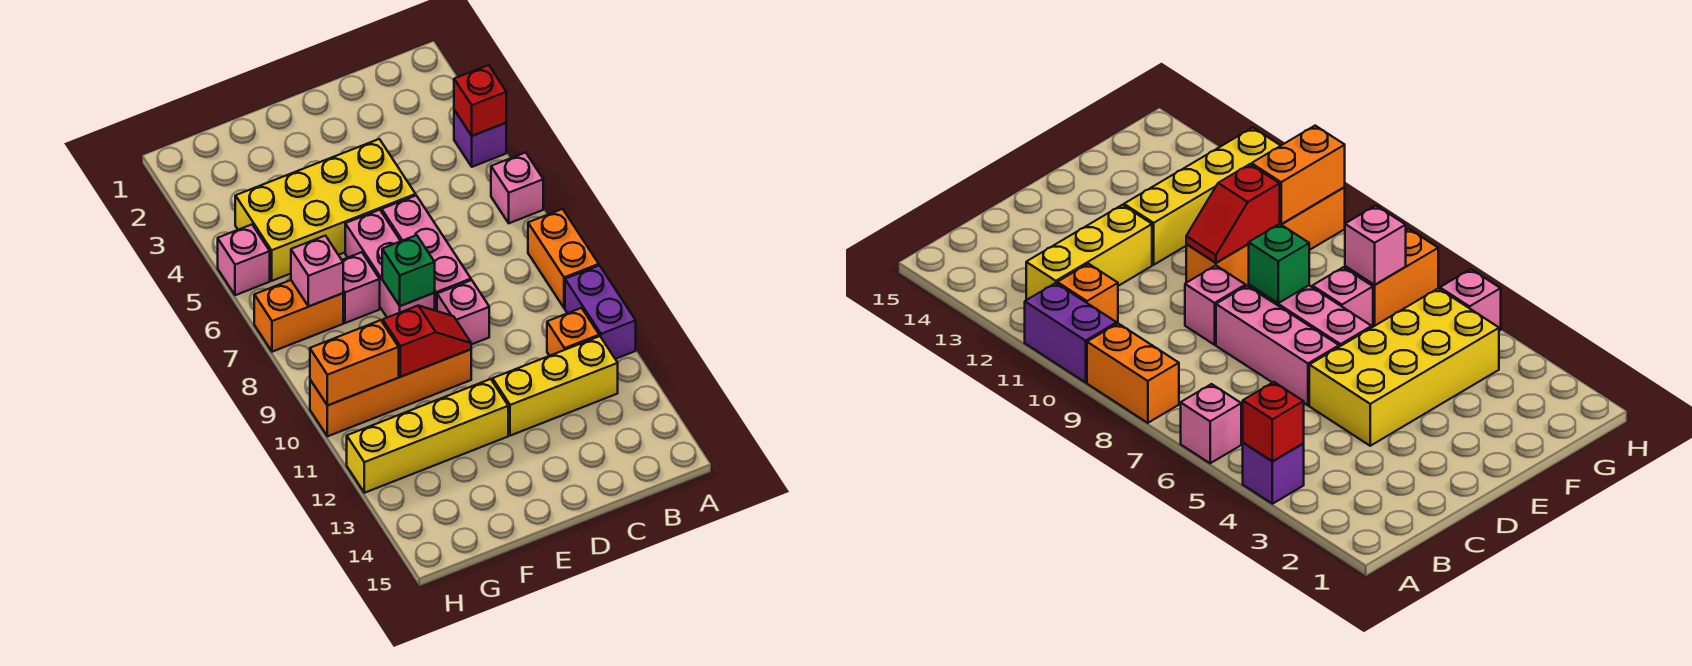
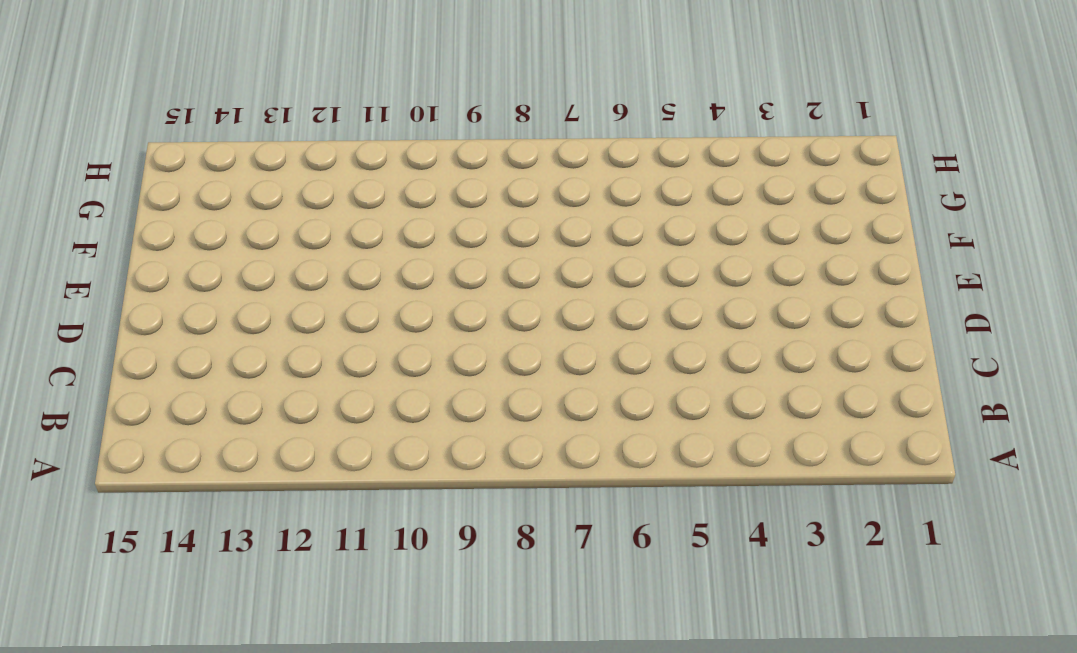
none -> purple brick A4 level 1
none -> pink brick A6 level 1
none -> orange brick A8:A9 level 1

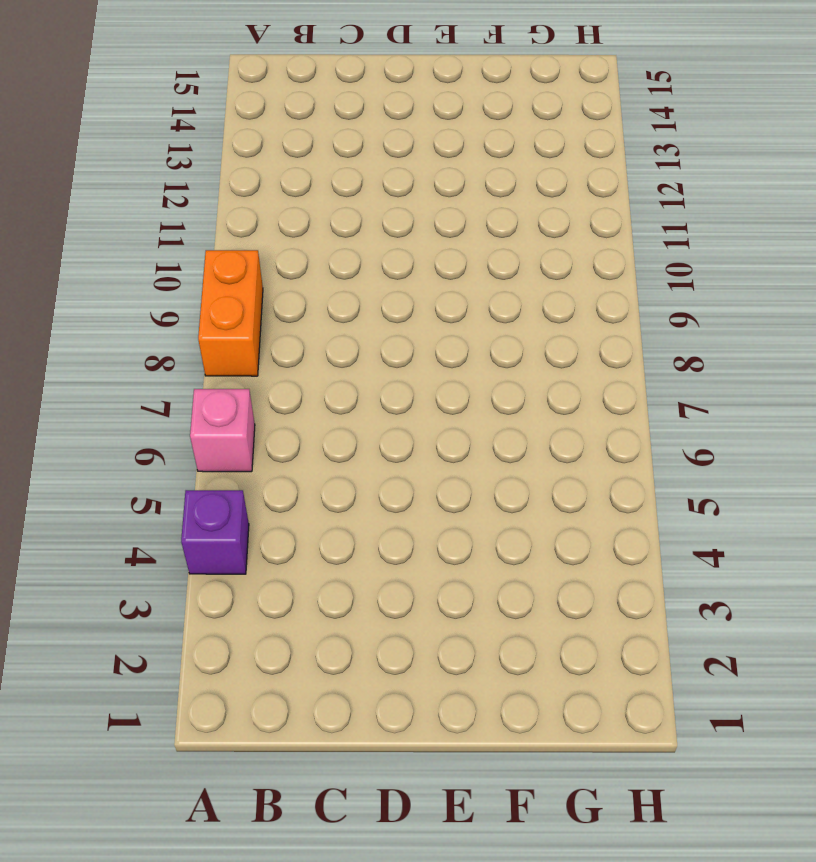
none -> purple brick A10:A11 level 1
none -> orange brick B11 level 1
none -> yellow brick B12:D12 level 1

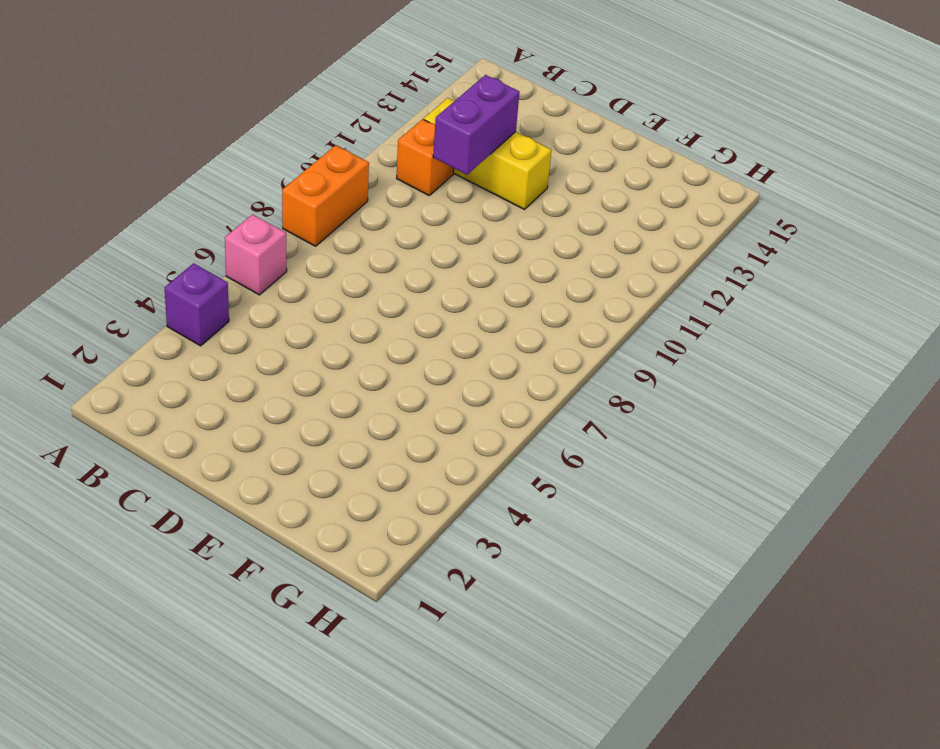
purple brick C11:C12 level 2 -> purple brick A10:A11 level 1
none -> yellow brick D4:G5 level 1
none -> pink brick D6:D8 level 1
none -> pink brick D9 level 1

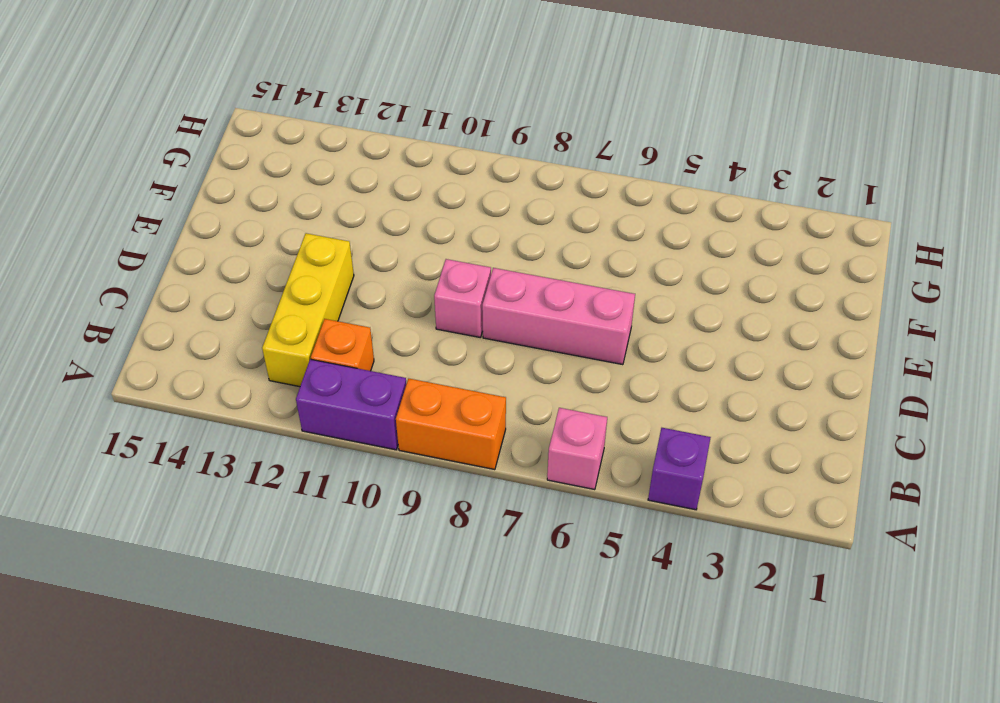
none -> yellow brick D4:G5 level 1
none -> pink brick E6:E8 level 1
none -> orange brick E10:H10 level 1

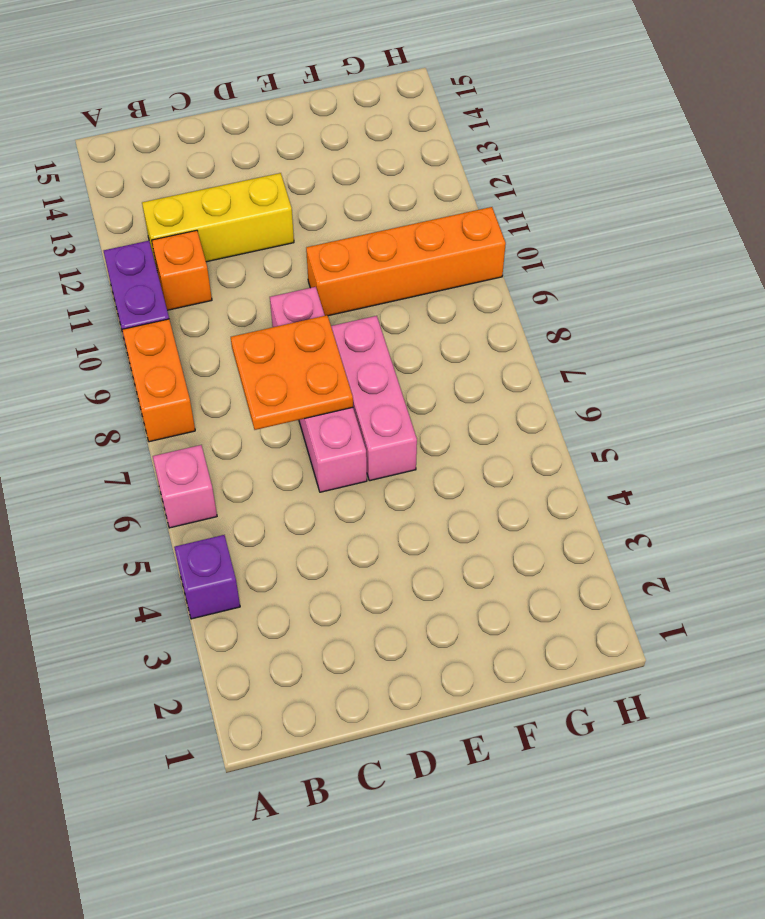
orange plate C7:D8 level 2 -> none
none -> yellow brick D4:G5 level 1
none -> yellow brick E12:H12 level 1
none -> pink brick F7 level 1

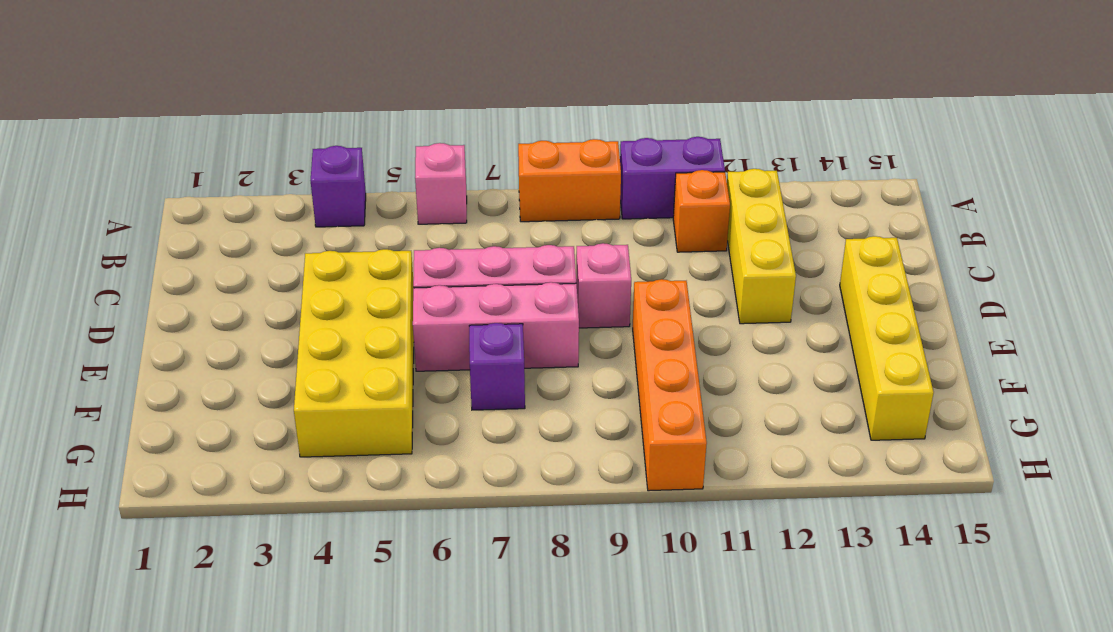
yellow brick D14:G14 level 1 -> yellow brick E12:H12 level 1
purple brick F7 level 1 -> pink brick F7 level 1
none -> orange brick G7:H7 level 1
none -> pink brick H5 level 1
none -> red brick A4 level 2

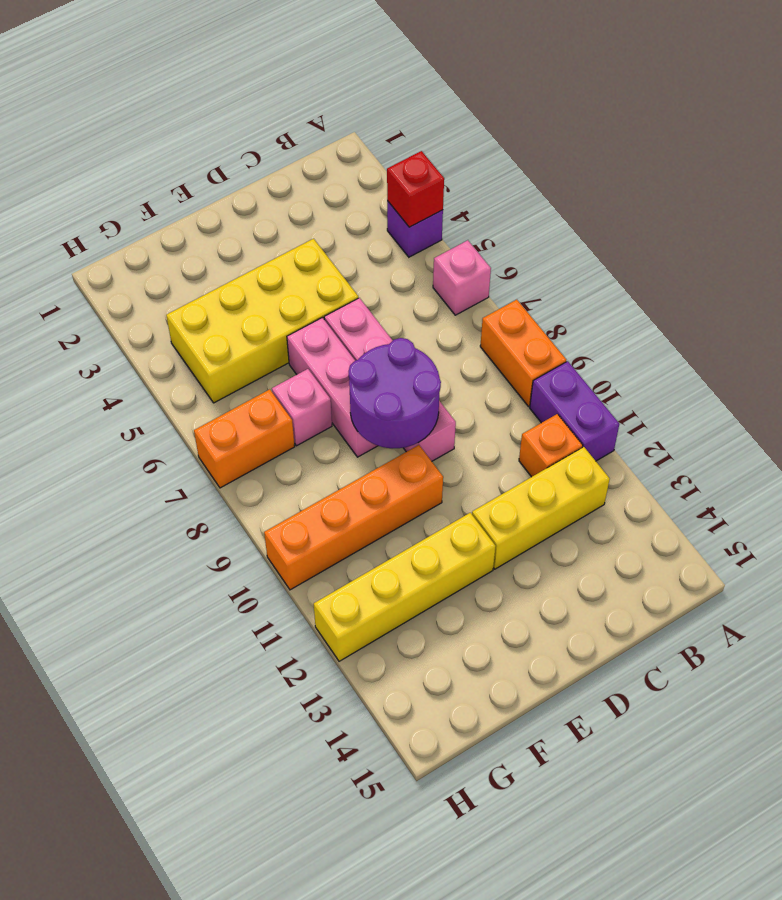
purple round brick D8:E9 level 2 -> green brick E8 level 2
none -> pink brick H5 level 1
none -> red slope E10:F10 level 2 top F
none -> pink brick G7 level 2

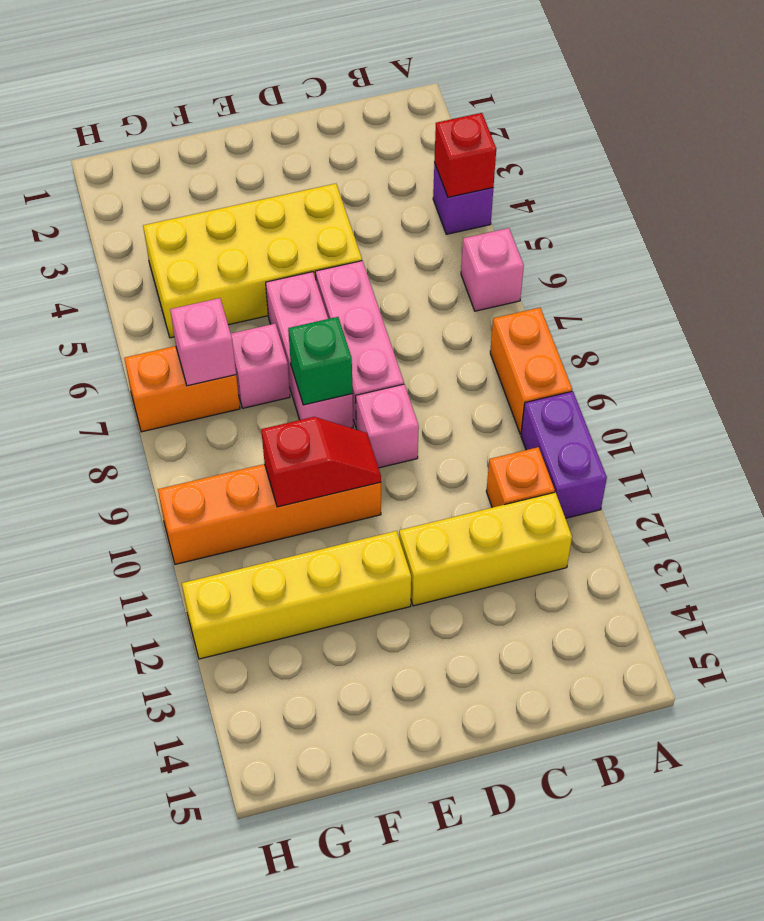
none -> pink brick H5 level 1
none -> orange brick G10:H10 level 2

